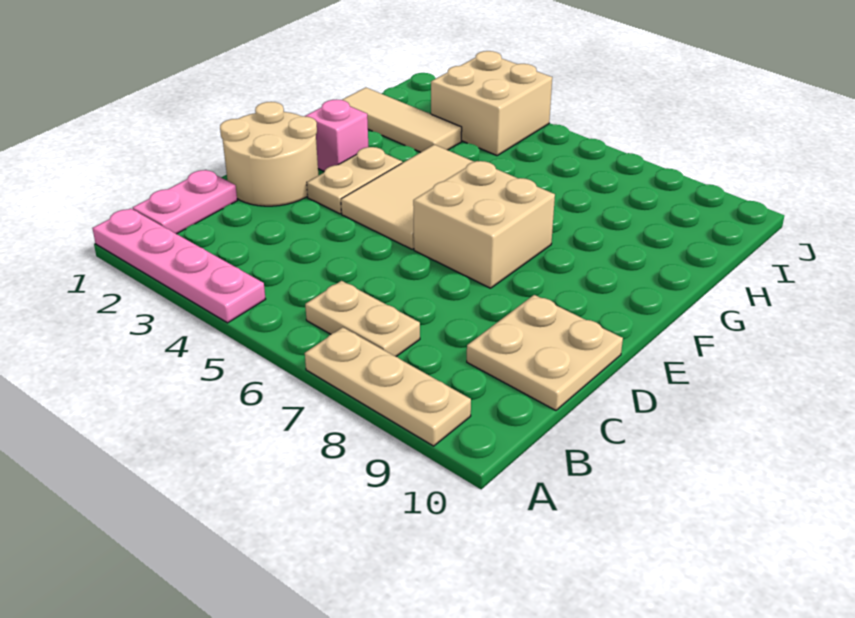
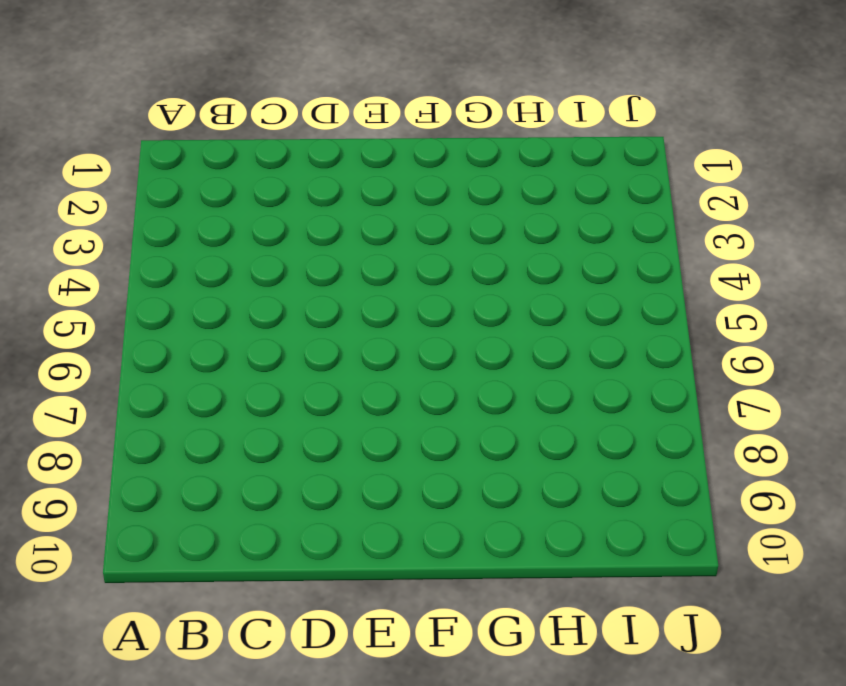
none -> pink plate A1:A4 level 1
none -> tan plate A7:A9 level 1
none -> pink plate B1:C1 level 1

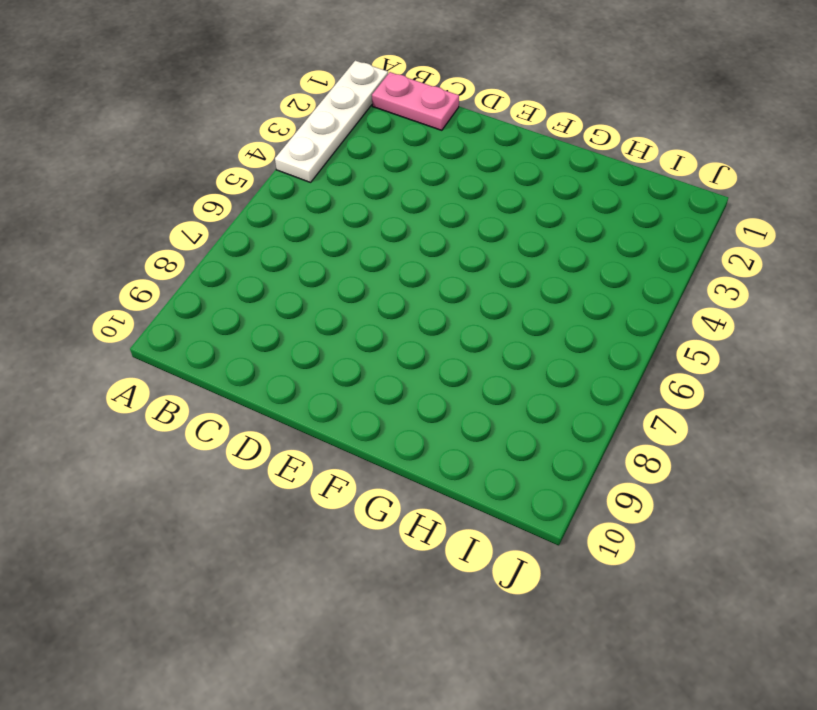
white plate A1:A4 level 1 -> pink plate A1:A4 level 1
none -> tan plate A7:A9 level 1
none -> tan plate B6:B7 level 1
none -> tan plate C9:D10 level 1

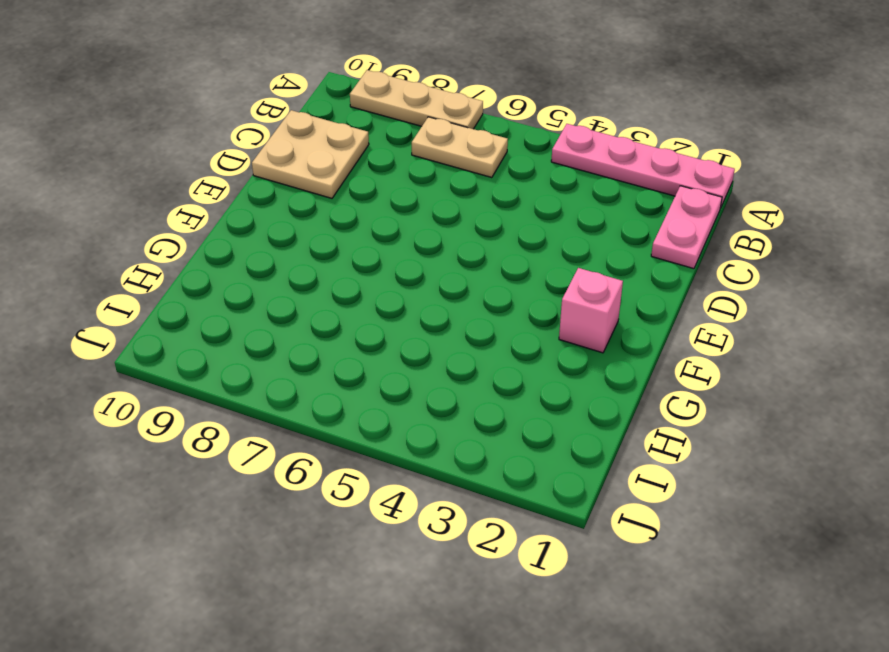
none -> tan round brick D1:E2 level 1
none -> tan plate E3:F3 level 1
none -> tan tile E4:G5 level 1

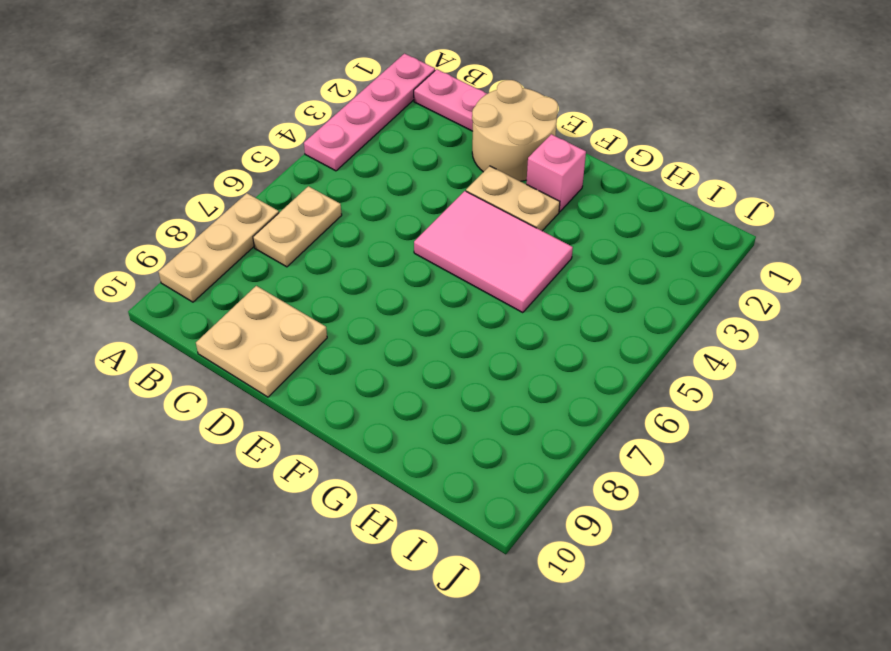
pink tile E4:G5 level 1 -> tan tile E4:G5 level 1
none -> tan brick E6:F7 level 1
none -> tan tile H1:H3 level 1
none -> tan brick I3:J4 level 1

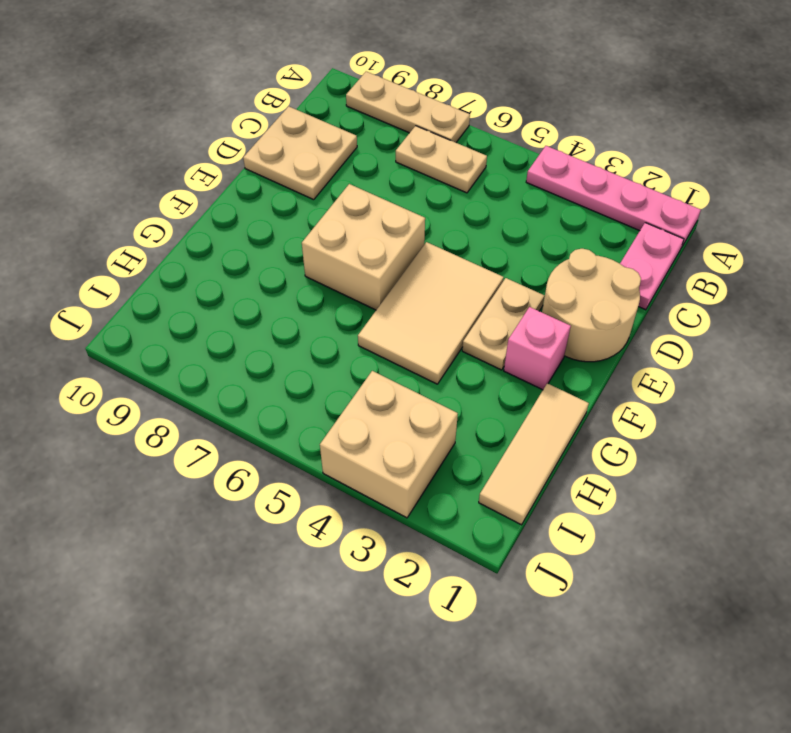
tan tile G1:I1 level 1 -> tan tile H1:H3 level 1

